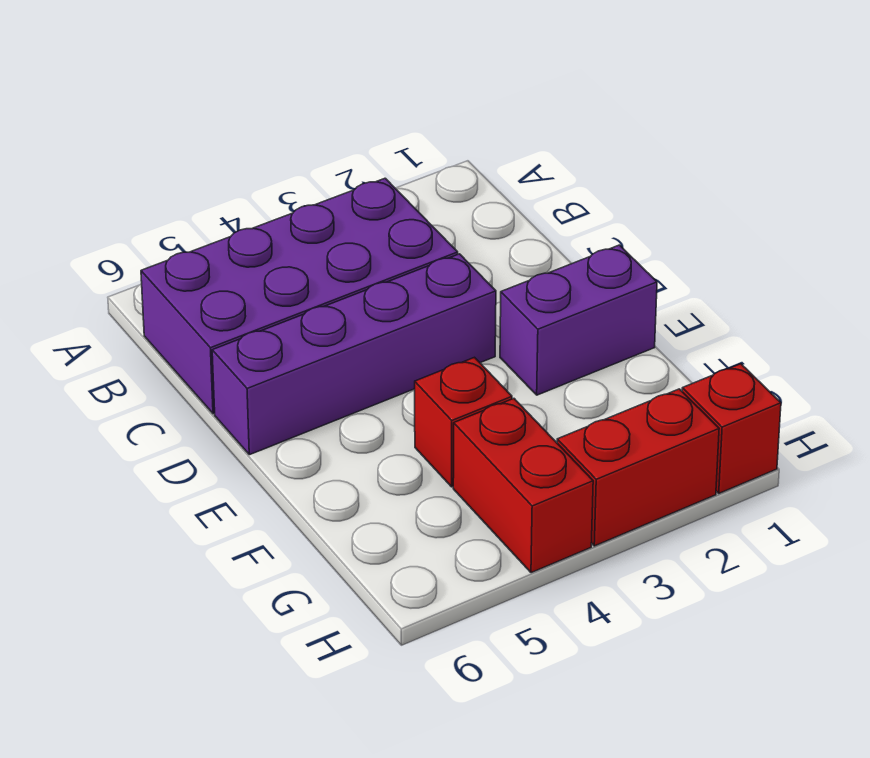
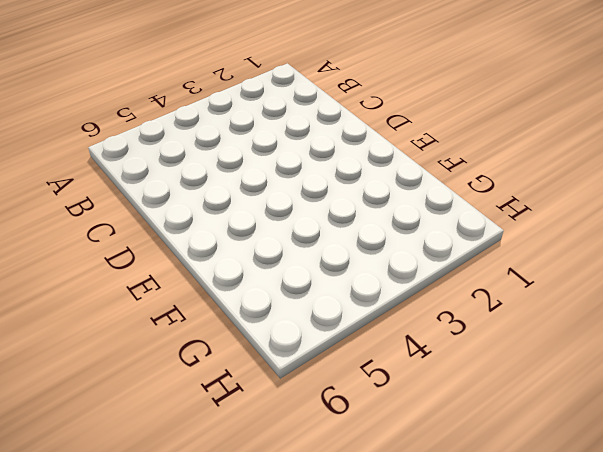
none -> purple brick B3:C6 level 1
none -> purple brick D3:D6 level 1

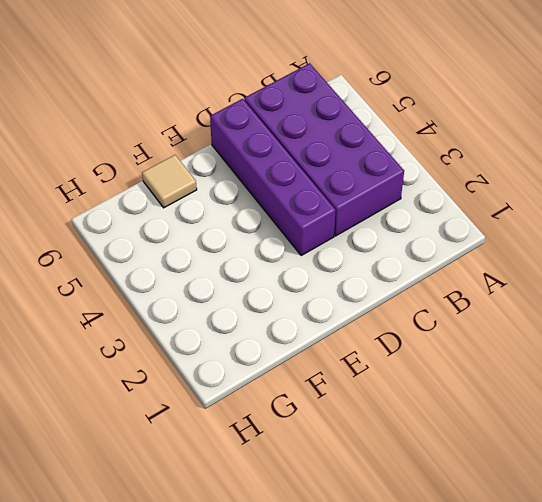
tan tile F6 level 1 -> none
none -> purple brick E1:E2 level 1
none -> red brick F4 level 1

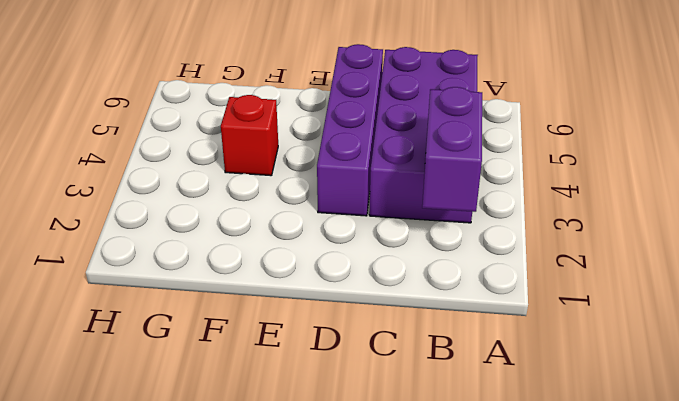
purple brick B2:B3 level 2 -> purple brick E1:E2 level 1
none -> red brick G4:H4 level 1
none -> red brick H1 level 1

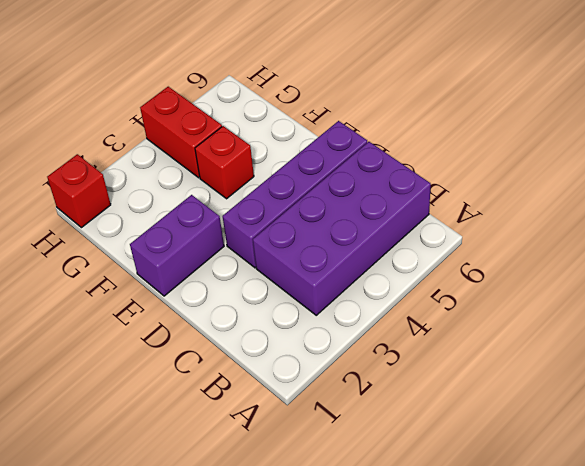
none -> red brick H2:H3 level 1

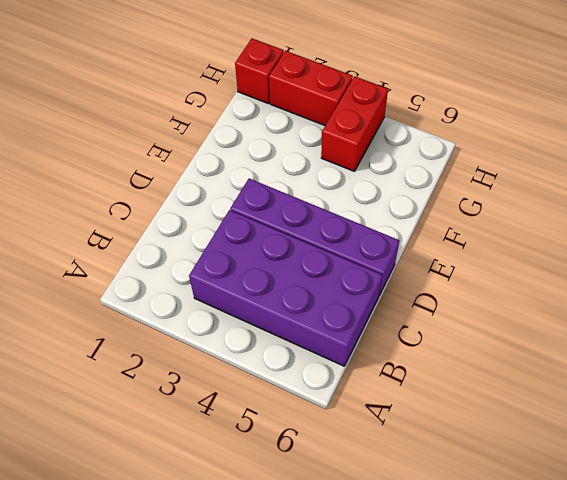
none -> purple brick E1:E2 level 1
none -> red brick F4 level 1

